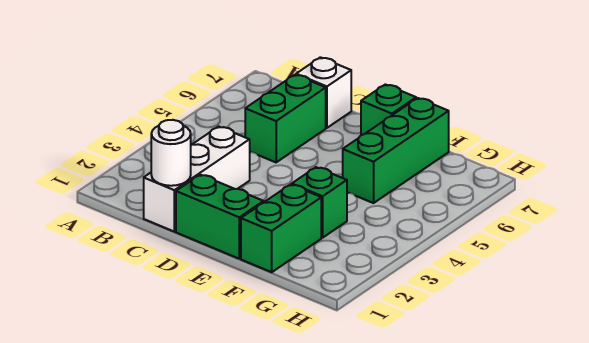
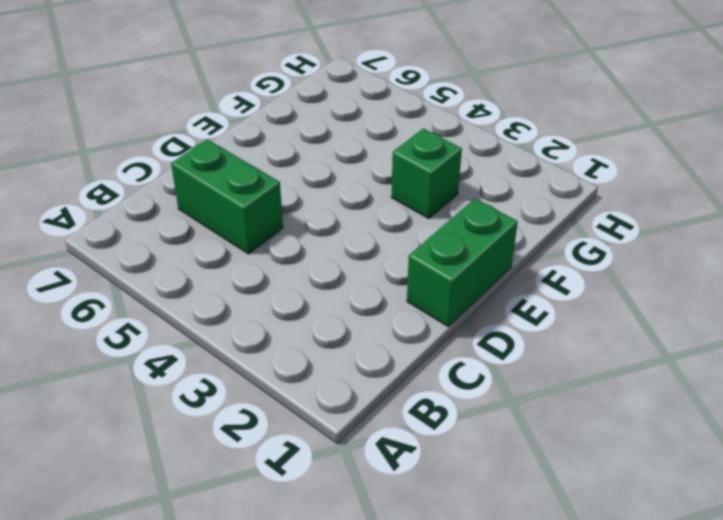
none -> white brick C1:C3 level 1
none -> white brick C7 level 1

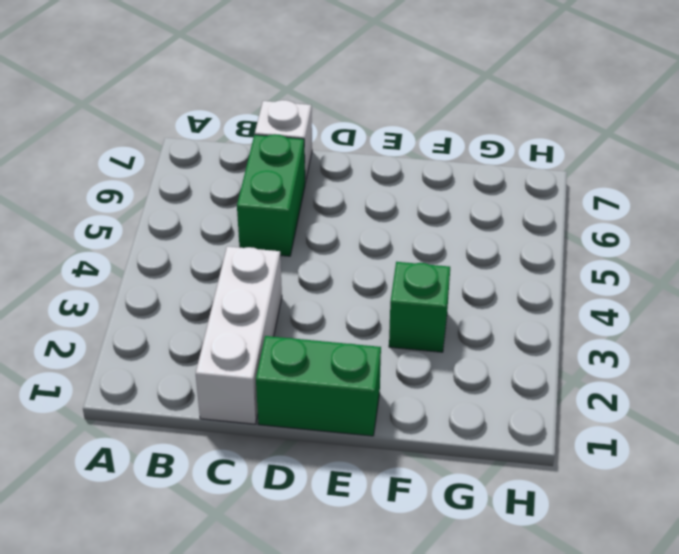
none -> green brick E7 level 1
none -> green brick F1:F2 level 1

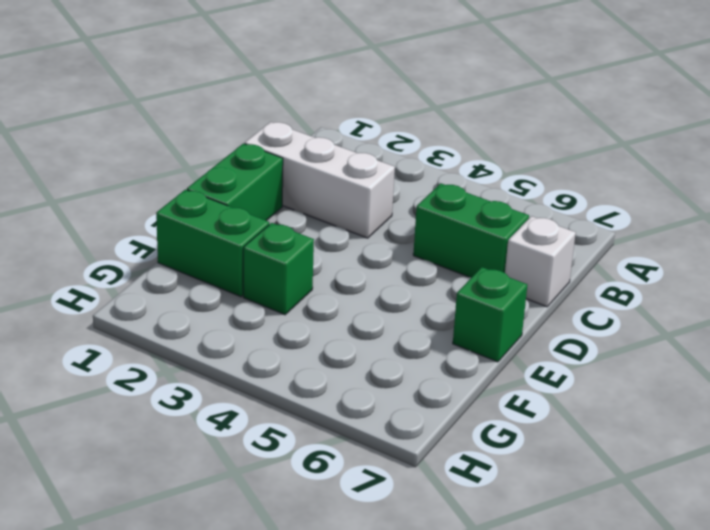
none -> green brick F5:F7 level 1
none -> white round brick C1 level 2

